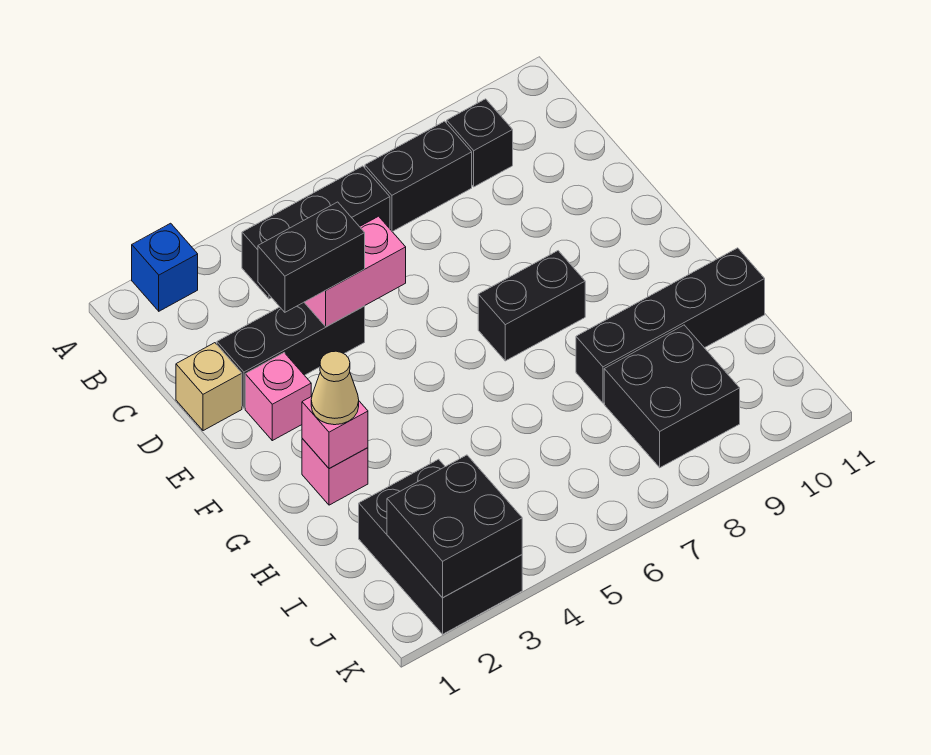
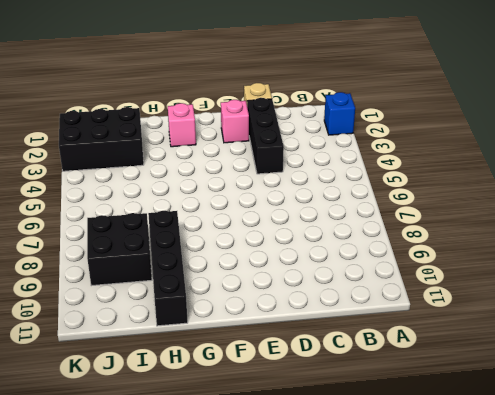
none -> black brick B4:B6 level 1
none -> black brick B7:B8 level 1
none -> black brick B9 level 1

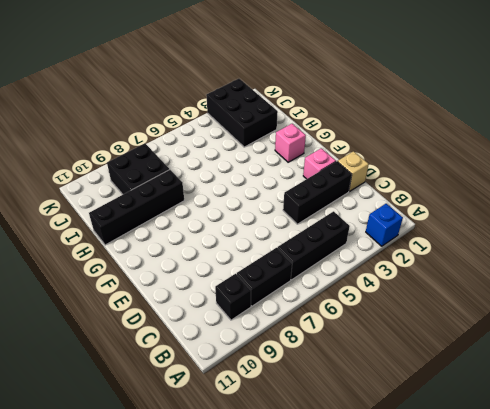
none -> black brick F7:F8 level 1
none -> pink brick D4:D5 level 2
none -> pink brick G2 level 2

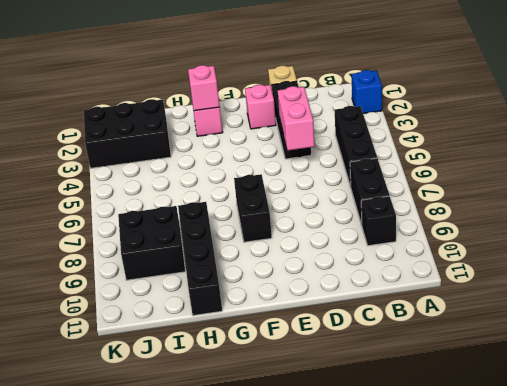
none -> black brick J2:K3 level 2
none -> black brick D3:D4 level 3
none -> tan cone G2 level 3

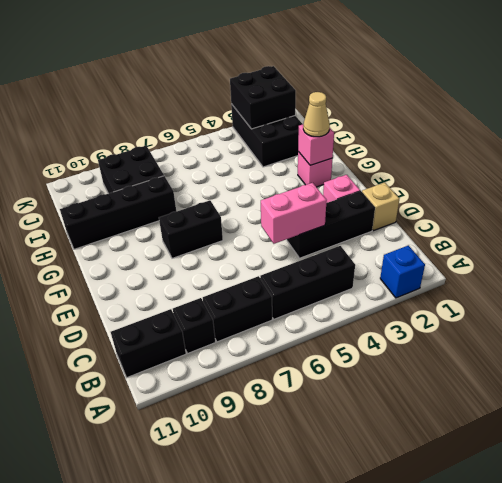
black brick B10:B11 level 1 -> black brick D3:D4 level 3

